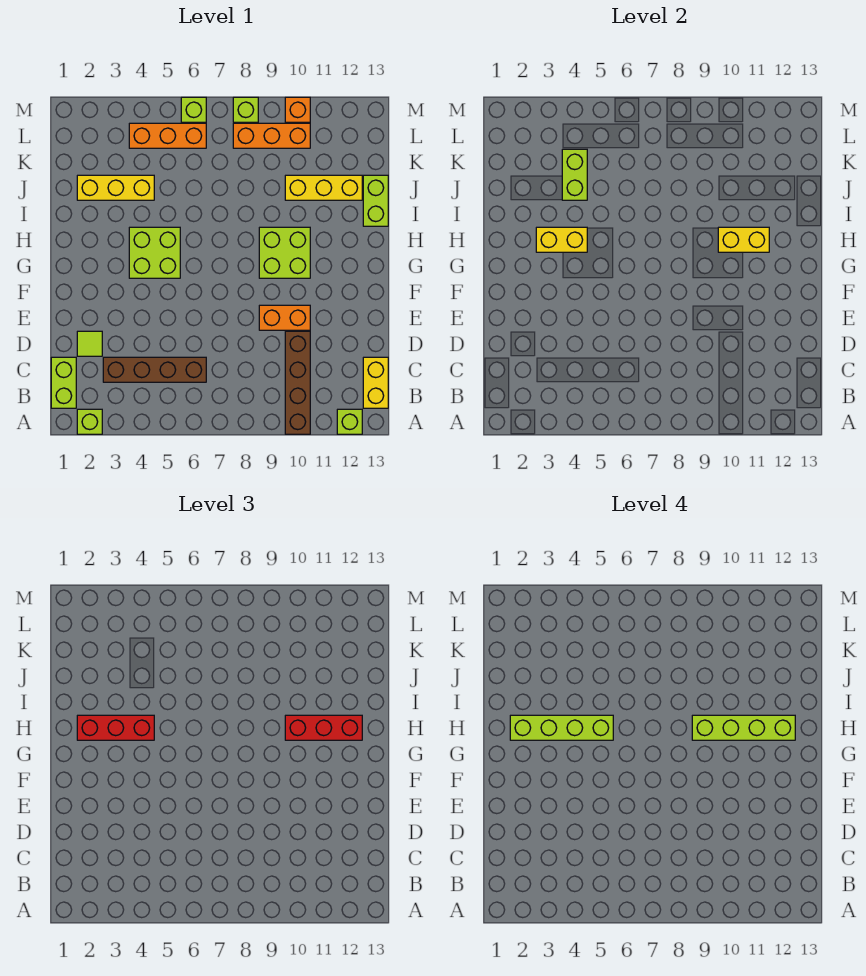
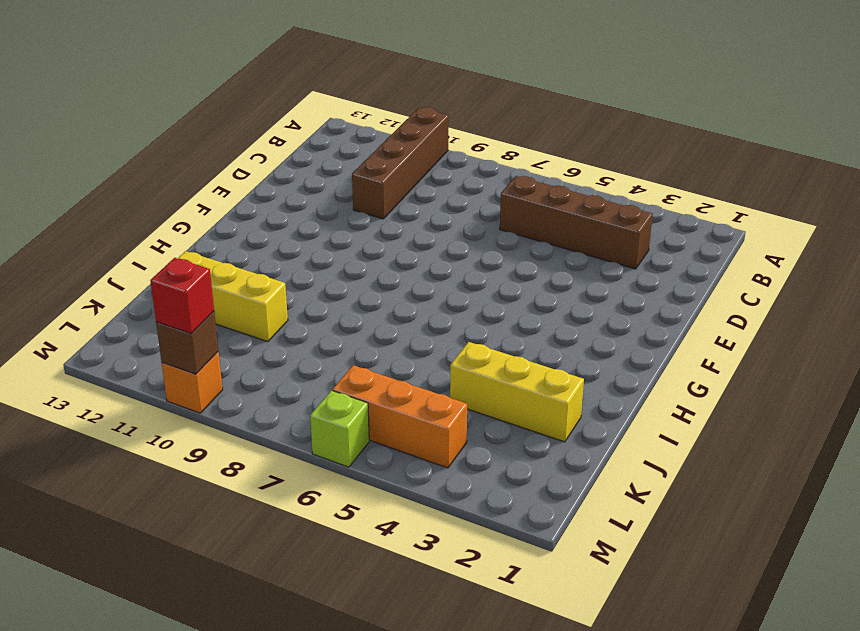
brown brick M10 level 2 -> none
red brick M10 level 3 -> none
none -> lime brick A2 level 1
none -> lime brick A12 level 1
none -> lime brick B1:C1 level 1

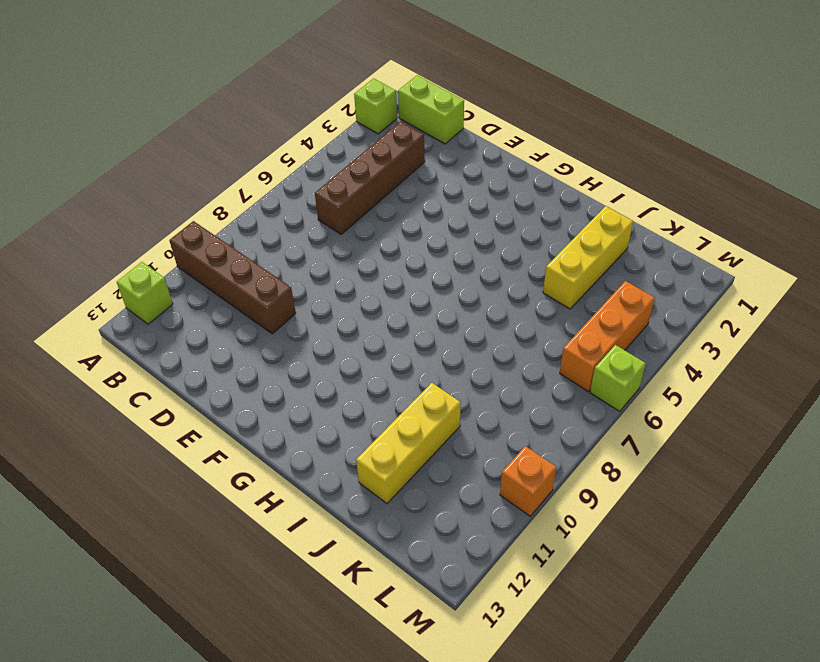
none -> yellow brick B13:C13 level 1
none -> lime tile D2 level 1
none -> orange brick E9:E10 level 1

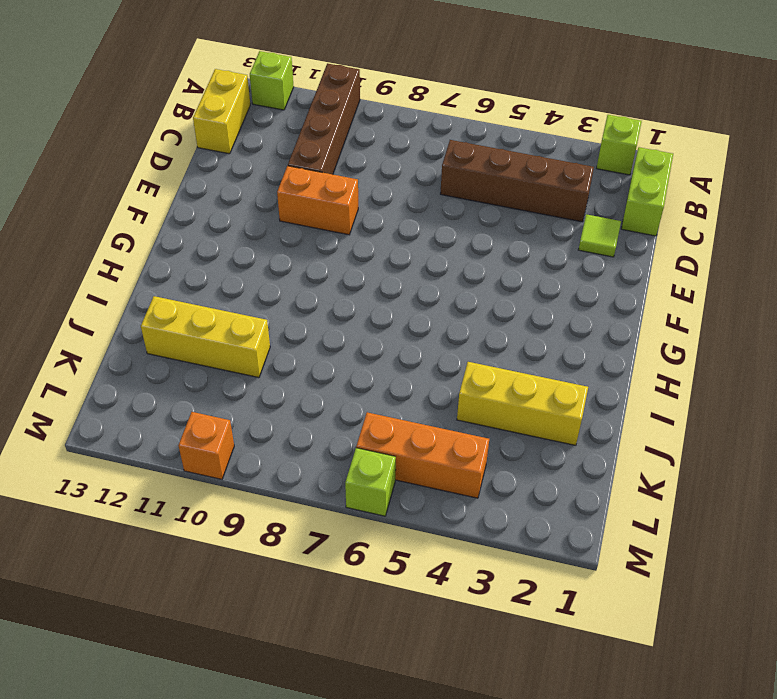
none -> lime brick G4:H5 level 1
none -> lime brick G9:H10 level 1
none -> lime brick I13:J13 level 1

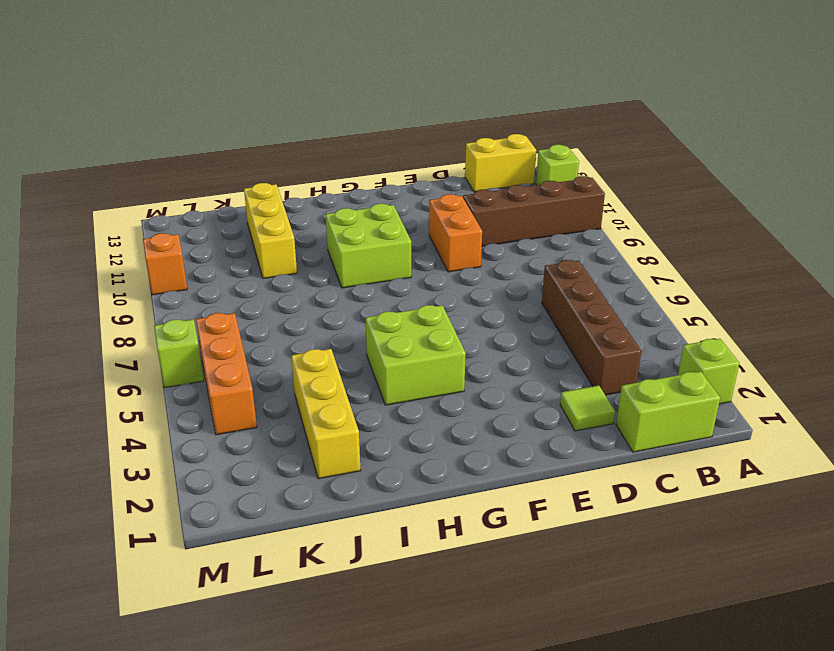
none -> lime brick I13:J13 level 1
none -> orange brick L8:L10 level 1
none -> lime brick M8 level 1

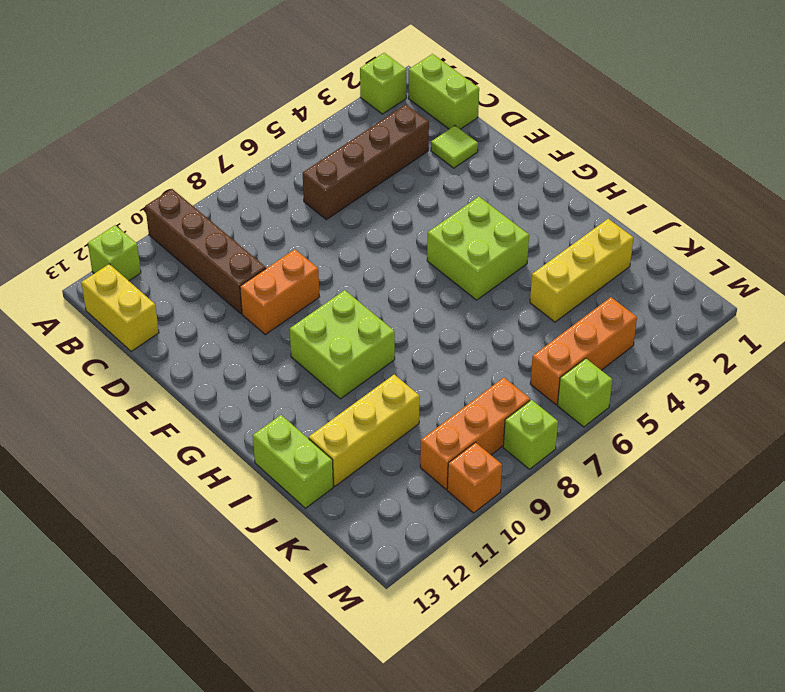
none -> yellow brick H3:H4 level 2
none -> yellow brick H10:H11 level 2
none -> lime brick J4:K4 level 2

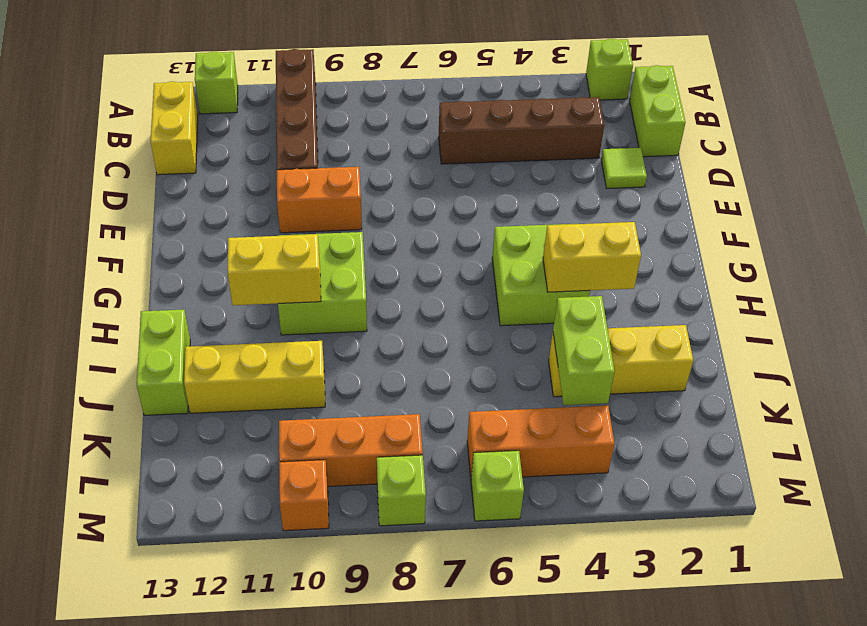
none -> red brick H2:H4 level 3
none -> red brick H10:H12 level 3
none -> lime brick H2:H5 level 4

